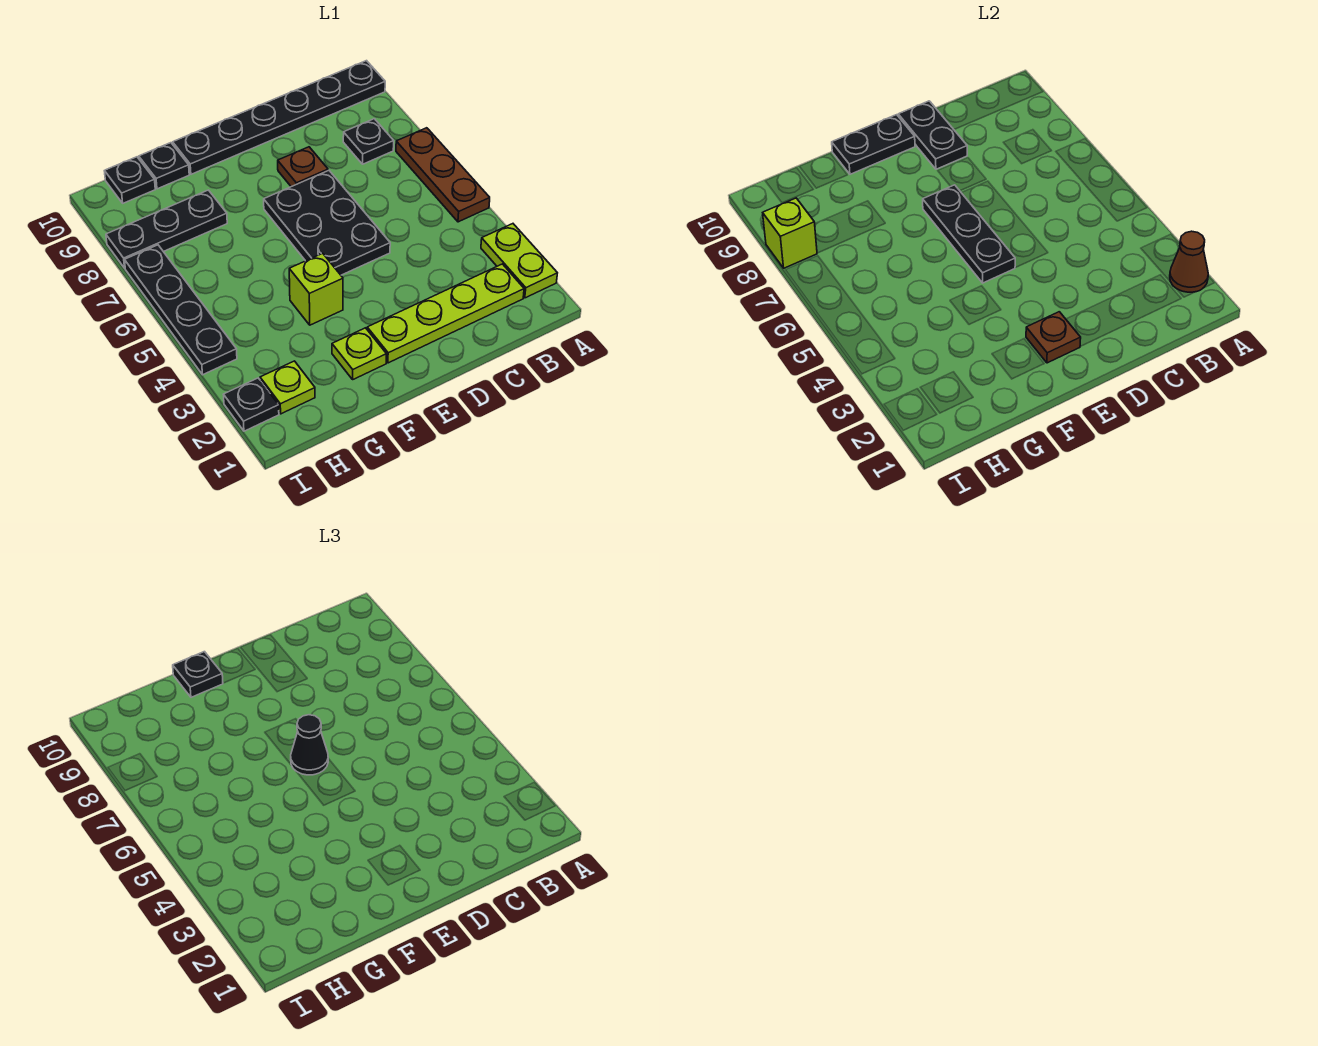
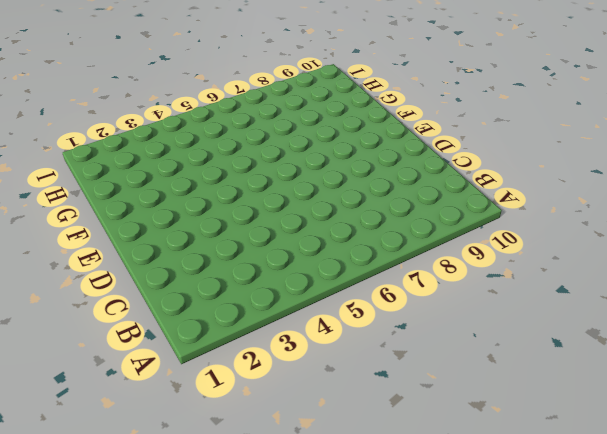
none -> lime plate A2:A3 level 1
none -> brown plate A5:A7 level 1
none -> black plate A10:F10 level 1

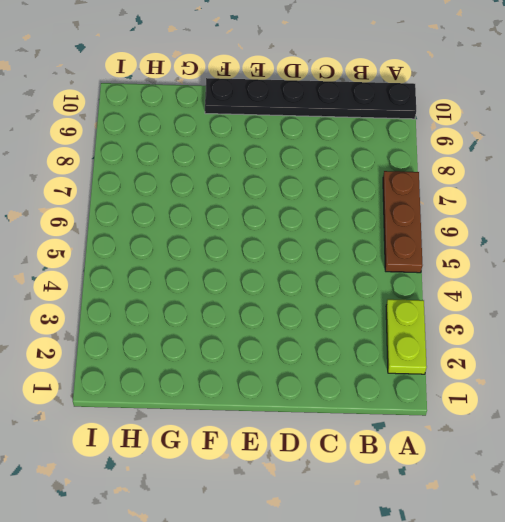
none -> lime plate B2:E2 level 1
none -> black plate B8 level 1
none -> black plate D5:E7 level 1

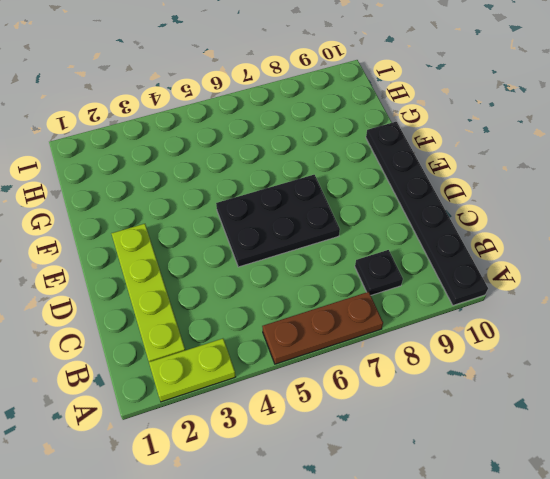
none -> brown plate D8 level 1
none -> lime plate F2 level 1
none -> lime brick F4 level 1

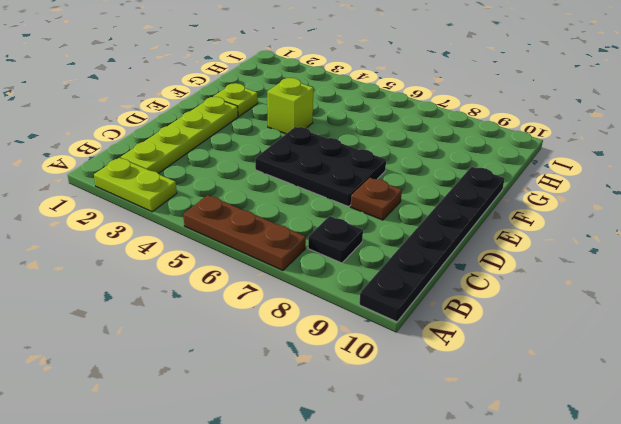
none -> black plate G8:I8 level 1
none -> black plate G10 level 1
none -> lime plate H2 level 1

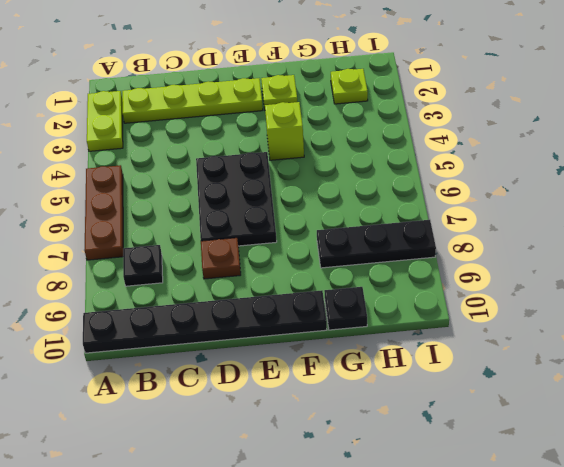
none -> black plate H10 level 1
none -> black plate I2 level 1
none -> black plate I4:I7 level 1

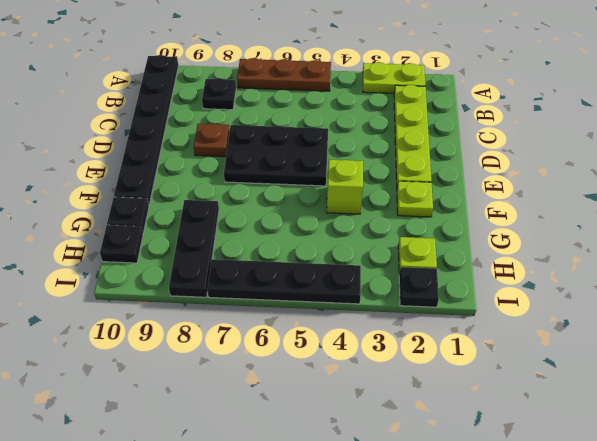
none -> brown cone A2 level 2
none -> black plate D9:D10 level 2
none -> brown plate E2 level 2

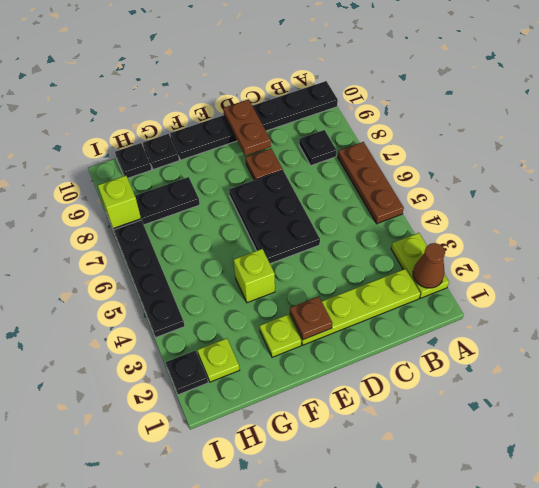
brown plate D9:D10 level 2 -> black plate D9:D10 level 2
none -> black plate E5:E7 level 2
none -> black plate E10:F10 level 2
none -> black cone E6 level 3

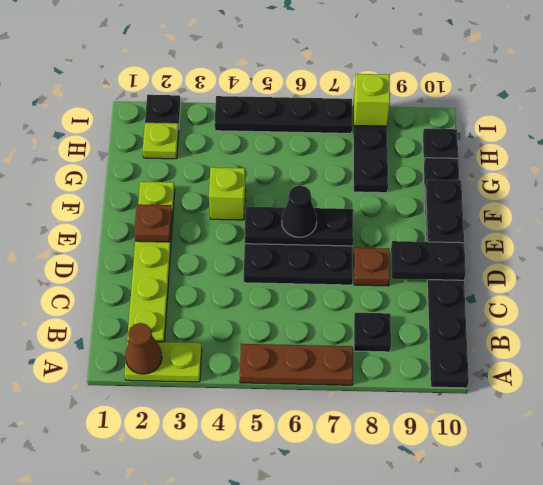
none -> black plate F10 level 3

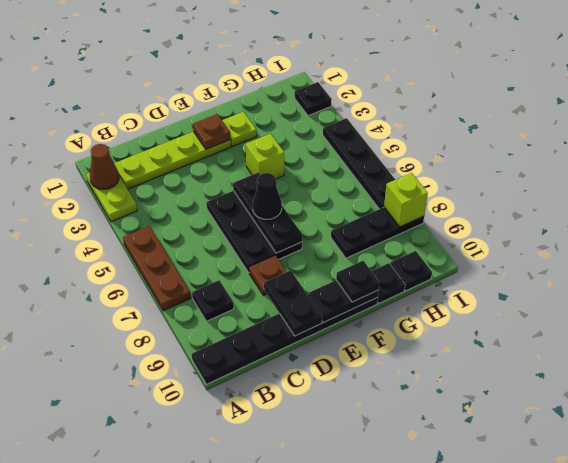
none -> lime plate H2 level 1

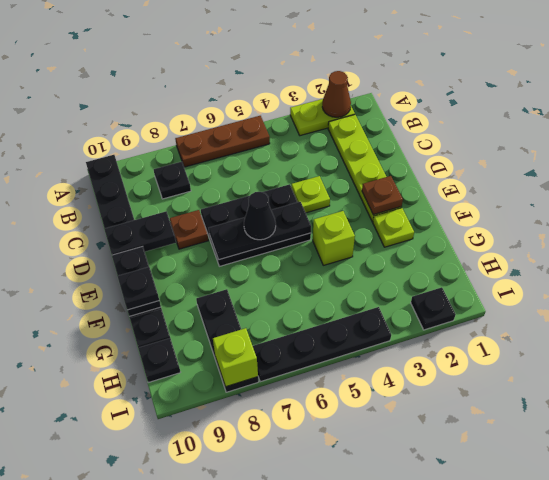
lime plate D4 level 1 -> lime plate H2 level 1

